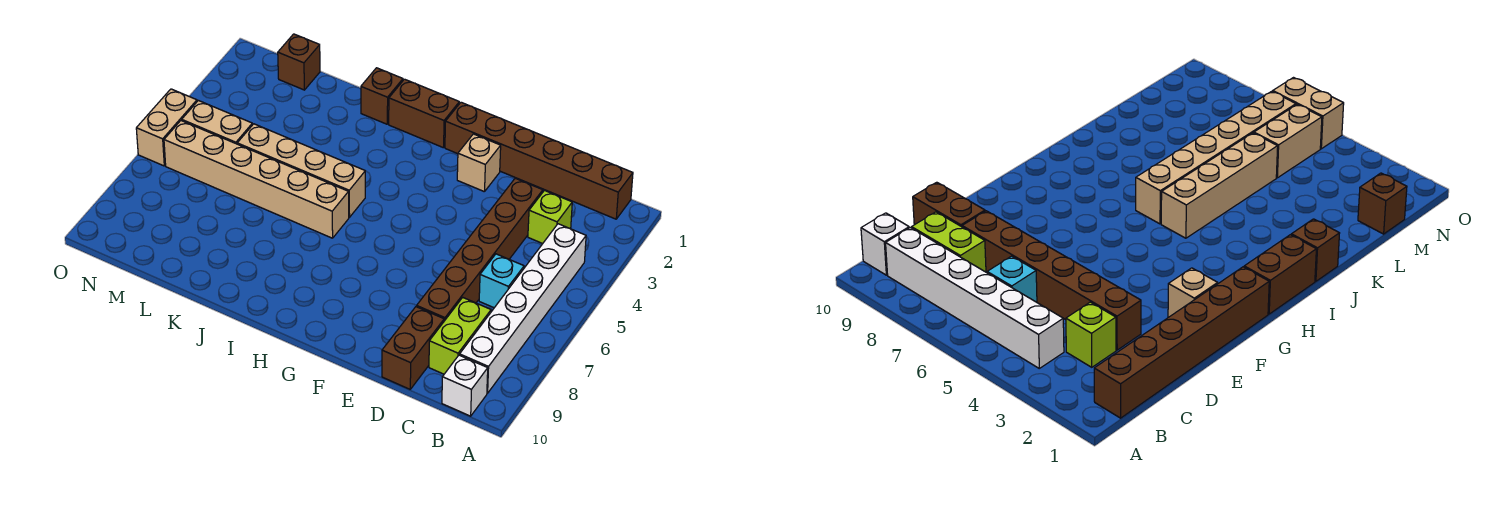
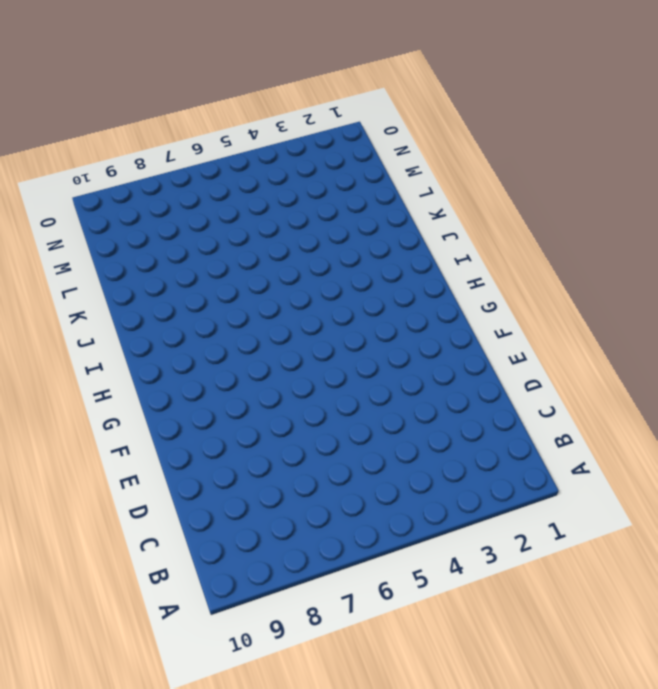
none -> brown brick B1:G1 level 1
none -> white brick B4:B9 level 1
none -> white brick B10 level 1

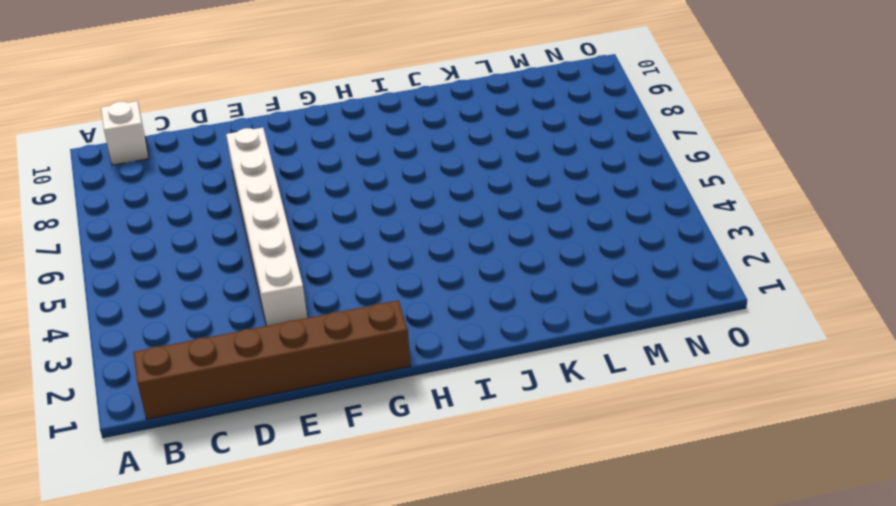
white brick E3:E8 level 1 -> white brick B4:B9 level 1
none -> lime brick C3 level 1
none -> cyan brick C6 level 1
none -> lime brick C8:C9 level 1

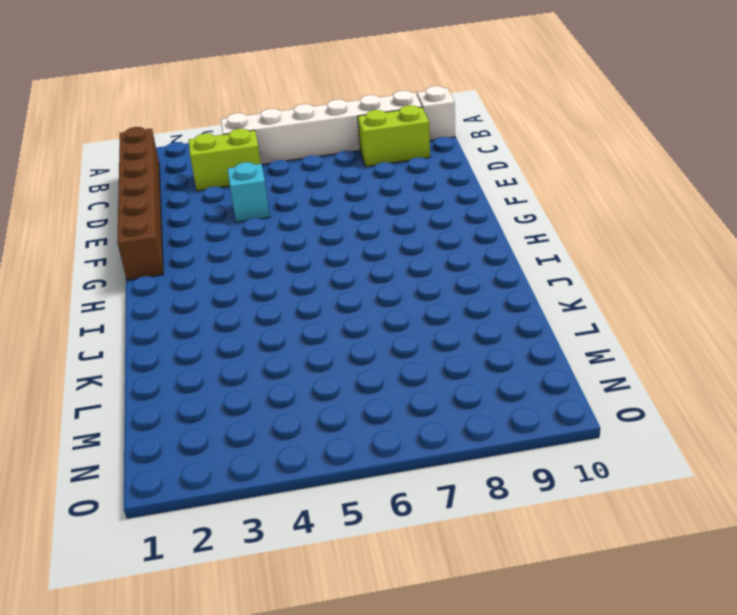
lime brick C3:C4 level 1 -> lime brick C3 level 1
cyan brick E4 level 1 -> cyan brick C6 level 1
none -> brown brick D3:D8 level 1
none -> brown brick D9:D10 level 1
none -> tan brick F2 level 1

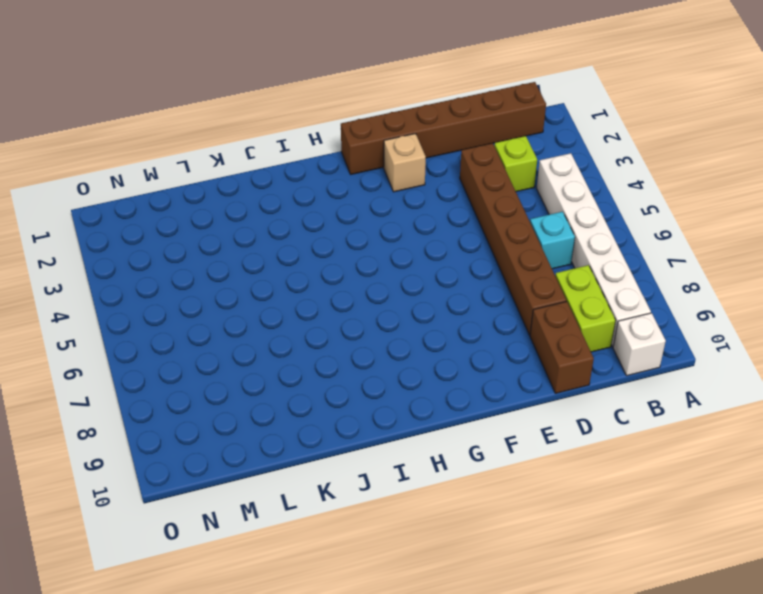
none -> brown brick H1:I1 level 1
none -> tan brick I5:L5 level 1
none -> tan brick I6:N6 level 1

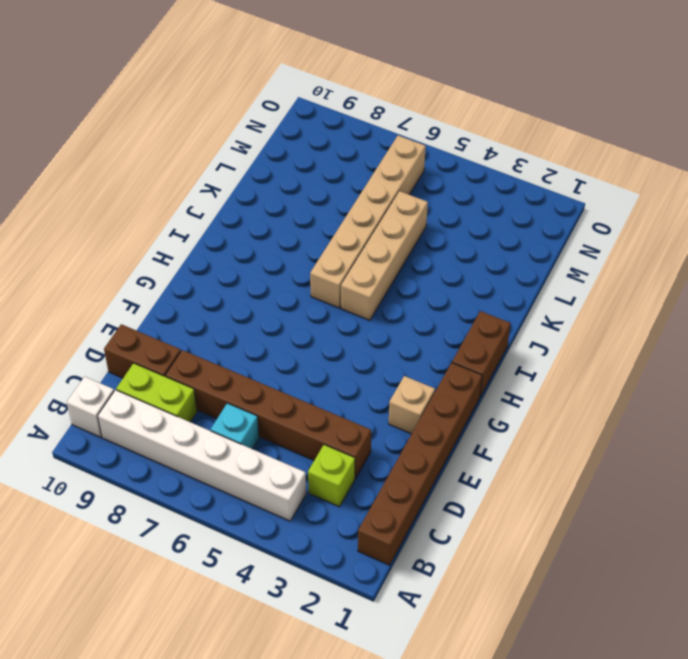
none -> brown brick J1 level 1
none -> brown brick M1 level 1
none -> tan brick M5:N5 level 1

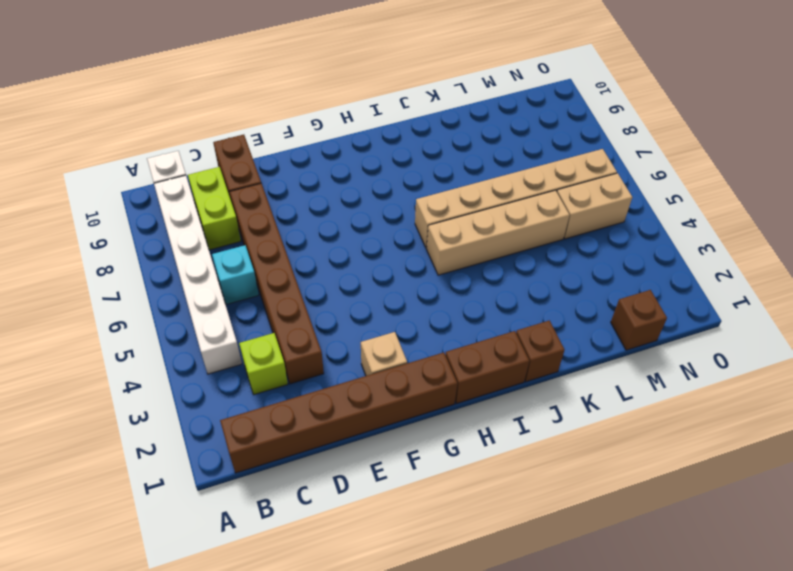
none -> tan brick O5:O6 level 1

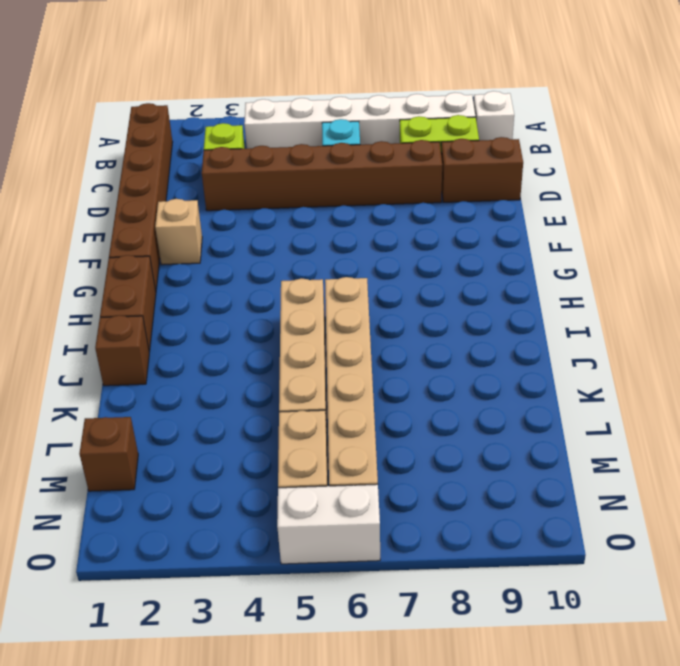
white brick O5:O6 level 1 -> tan brick O5:O6 level 1

